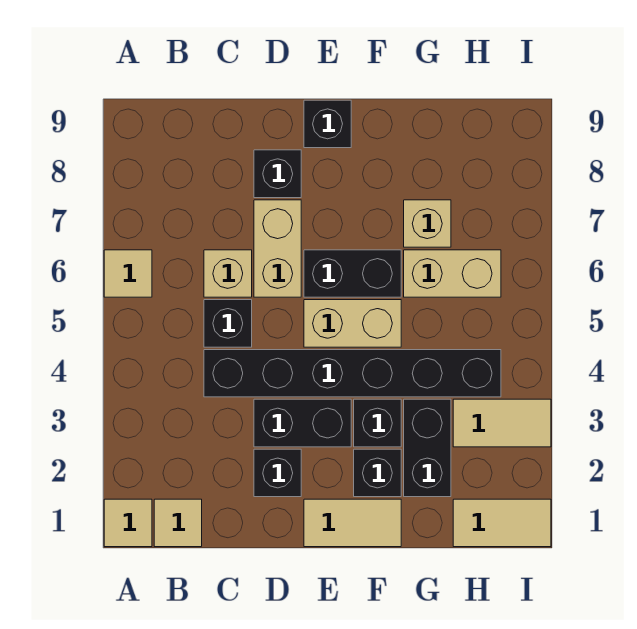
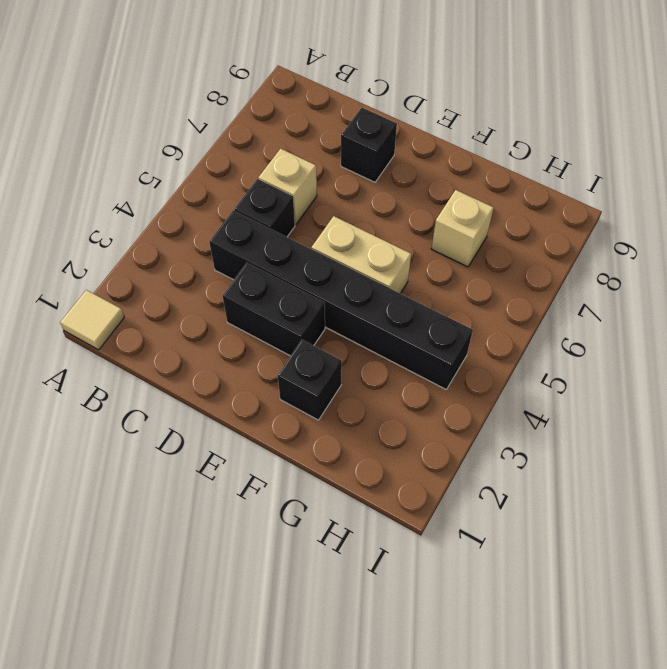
none -> tan tile A6 level 1
none -> tan tile B1 level 1
none -> black brick D2 level 1

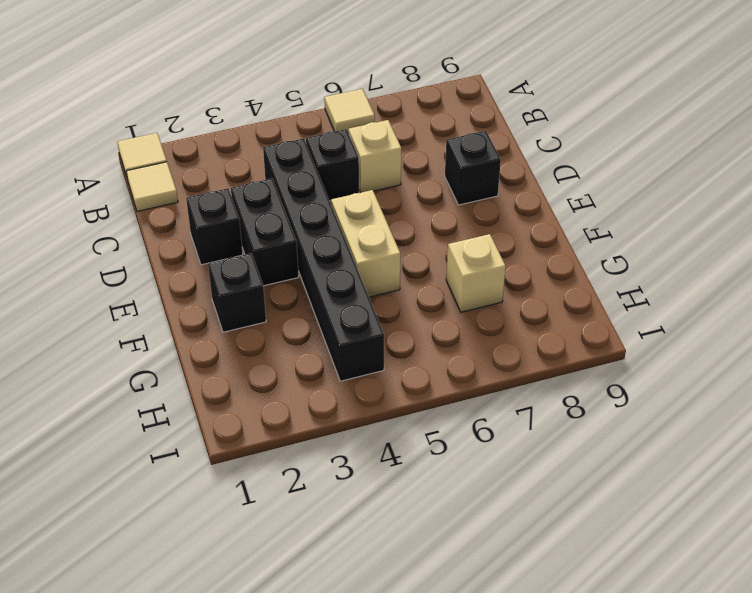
none -> tan brick D6:D7 level 1
none -> tan tile E1:F1 level 1
none -> black brick E6:F6 level 1

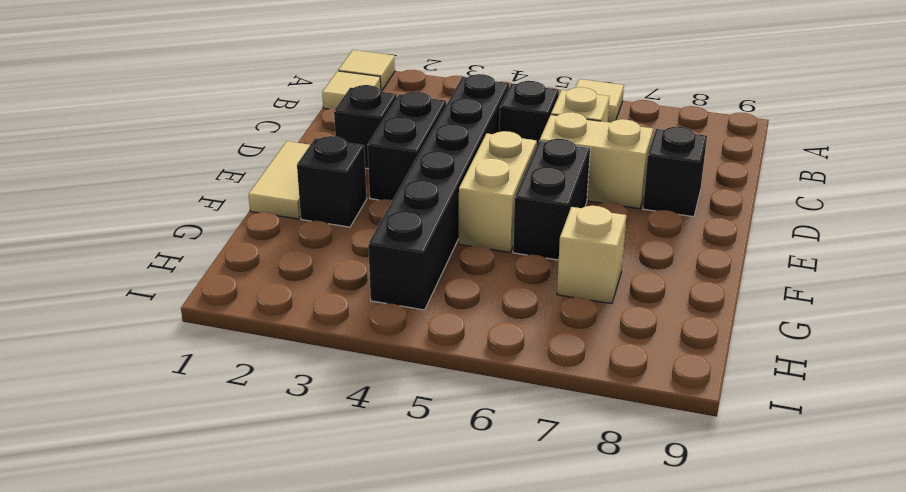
none -> black brick E9 level 1
none -> black brick F3 level 1
none -> black brick G2:G3 level 1

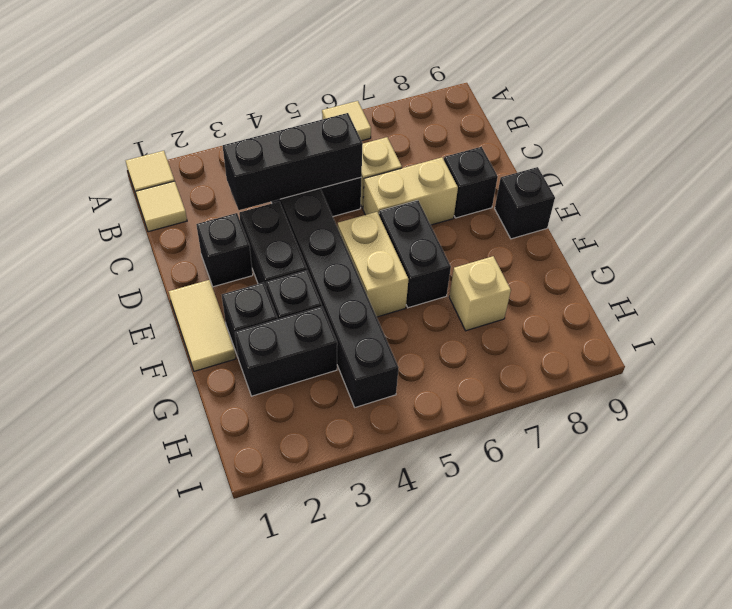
black brick C3:C5 level 2 -> none
none -> tan brick G6:H6 level 1
none -> tan tile H1:I1 level 1
none -> tan tile H3:I3 level 1

